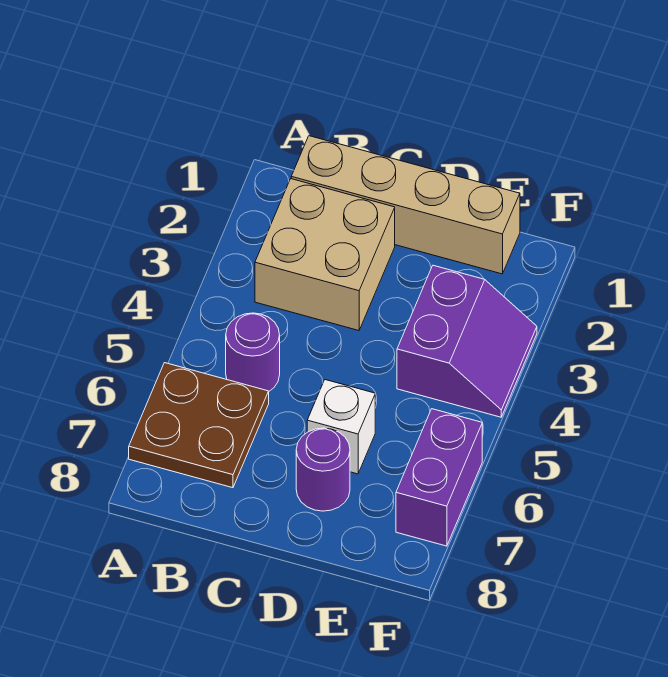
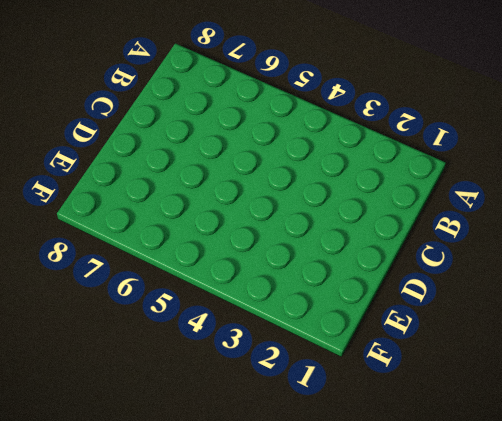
none -> brown plate A6:B7 level 1
none -> tan brick B1:E1 level 1

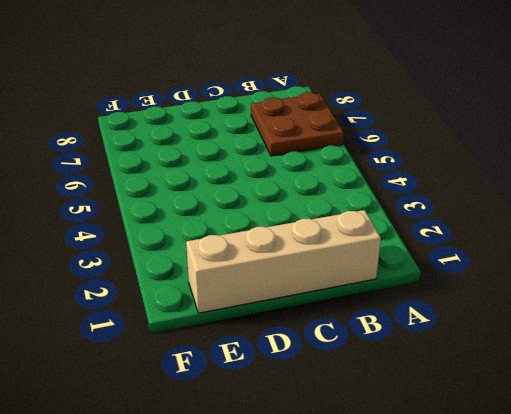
none -> tan brick B2:C3 level 1
none -> purple round brick B5 level 1

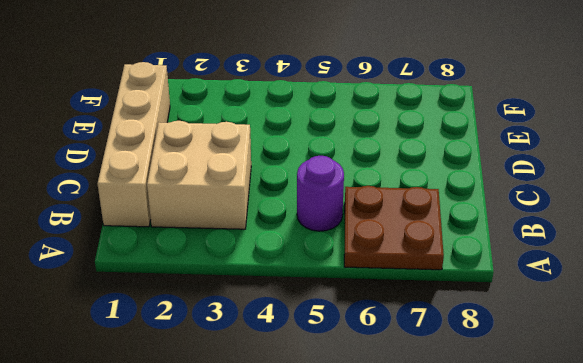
none -> white brick D6 level 1
none -> purple round brick D7 level 1

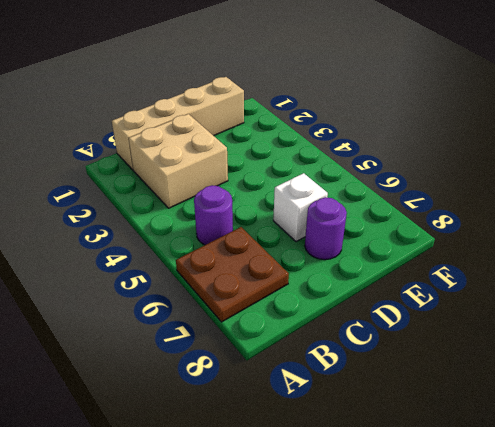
none -> purple slope E3:F4 level 1 top E
none -> purple brick F6:F7 level 1

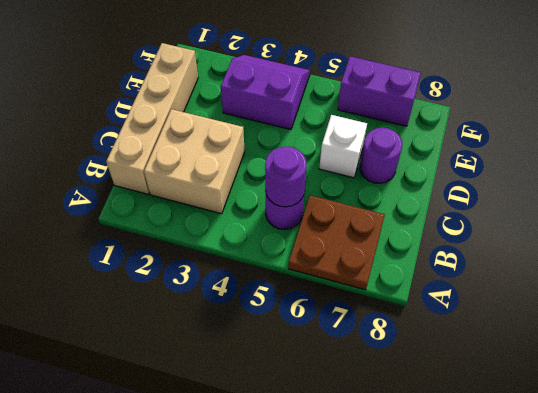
purple round brick B5 level 2 -> none

